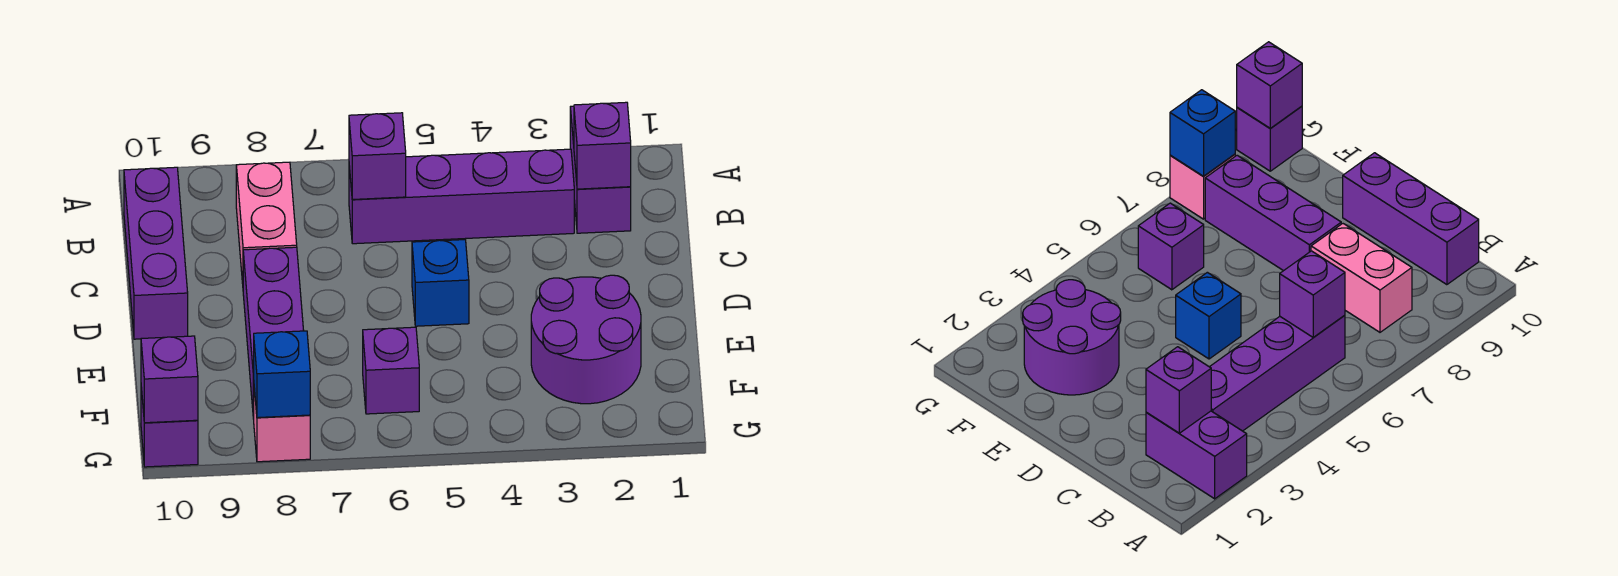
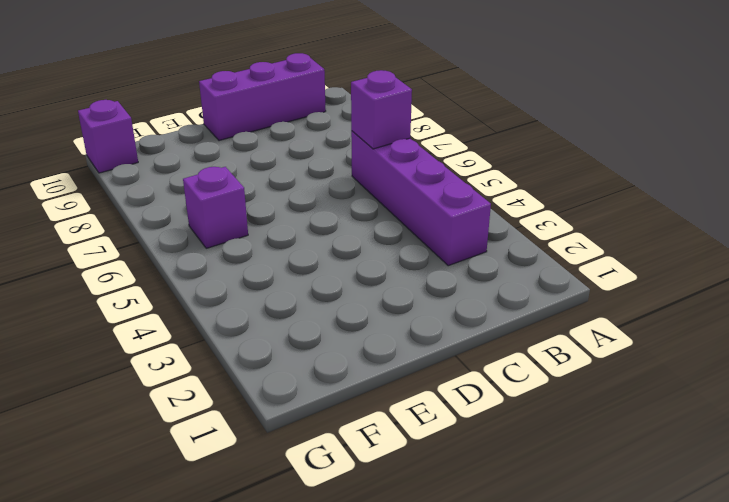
none -> purple brick A2:B2 level 1
none -> pink brick B8:C8 level 1
none -> blue brick D5 level 1

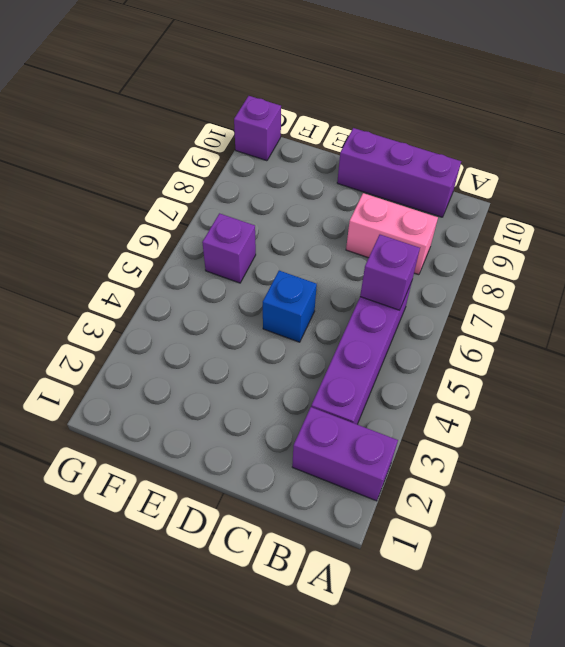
none -> purple brick D8:F8 level 1
none -> purple round brick E2:F3 level 1
none -> pink brick G8 level 1

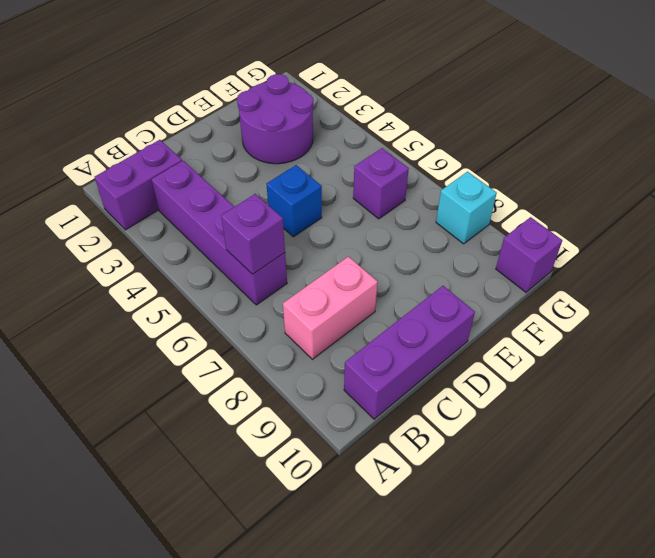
cyan brick G8 level 1 -> pink brick G8 level 1
none -> purple brick D8:F8 level 1
none -> purple brick B2 level 2
none -> blue brick G8 level 2

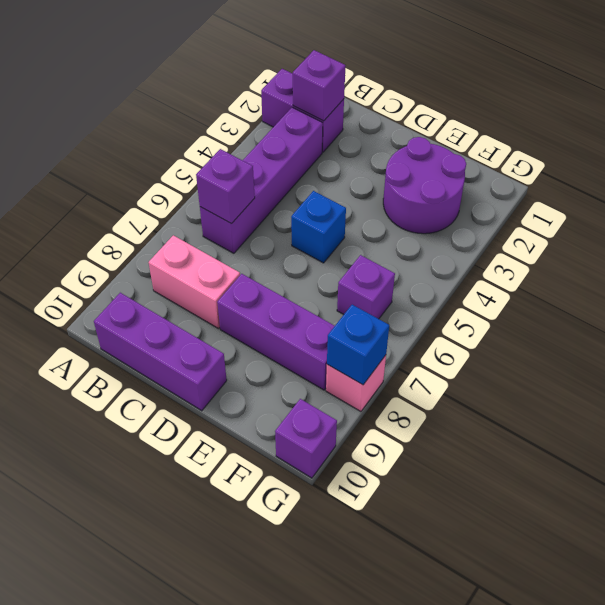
none -> purple brick G10 level 2

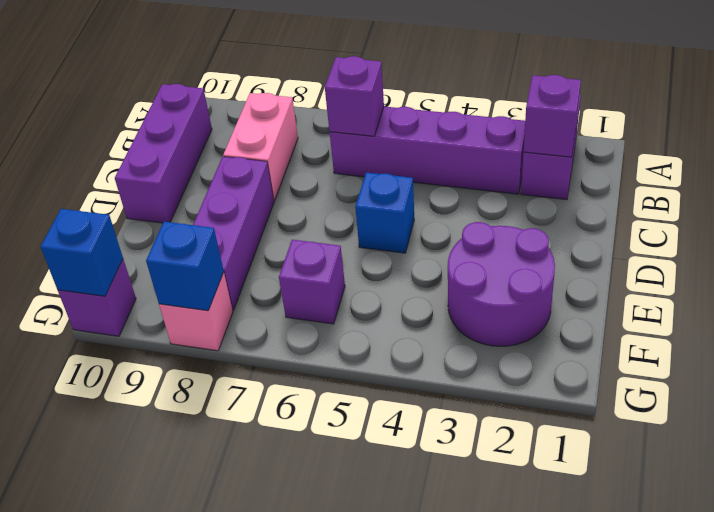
blue brick G10 level 2 -> purple brick G10 level 2

